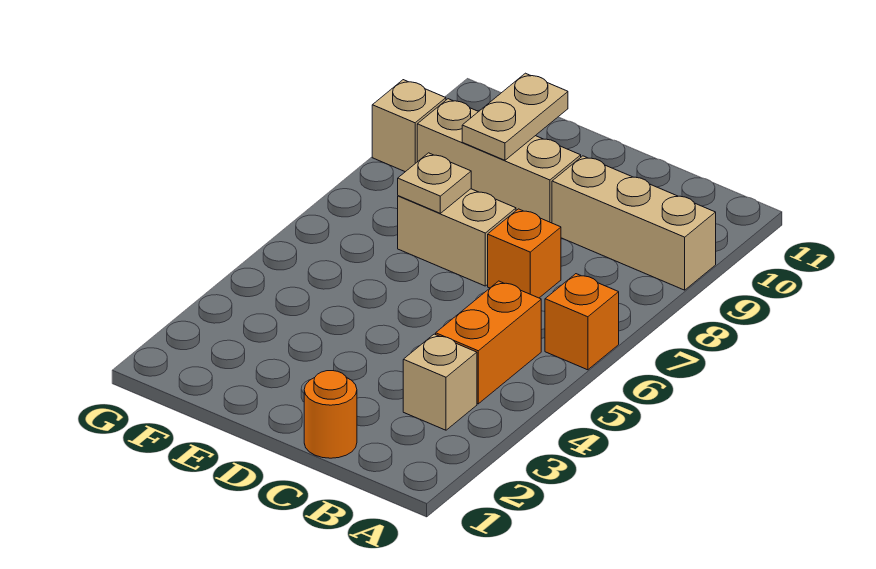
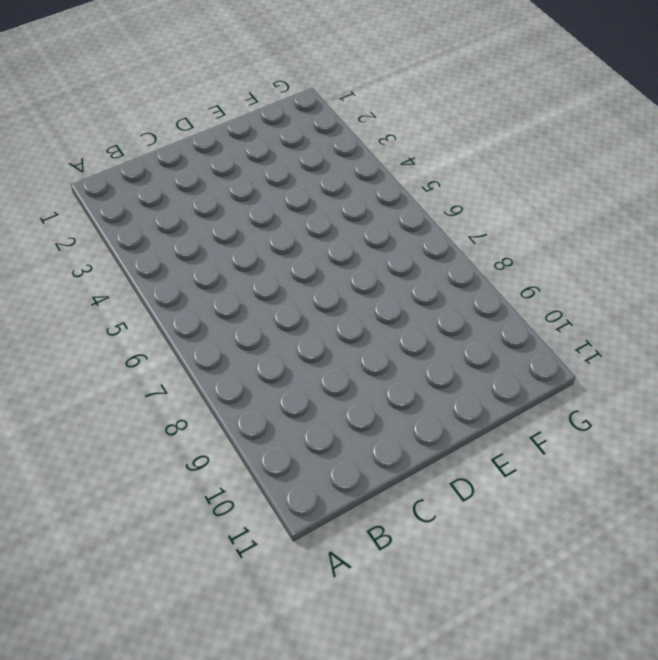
none -> orange brick A6 level 1
none -> tan brick A9:C9 level 1

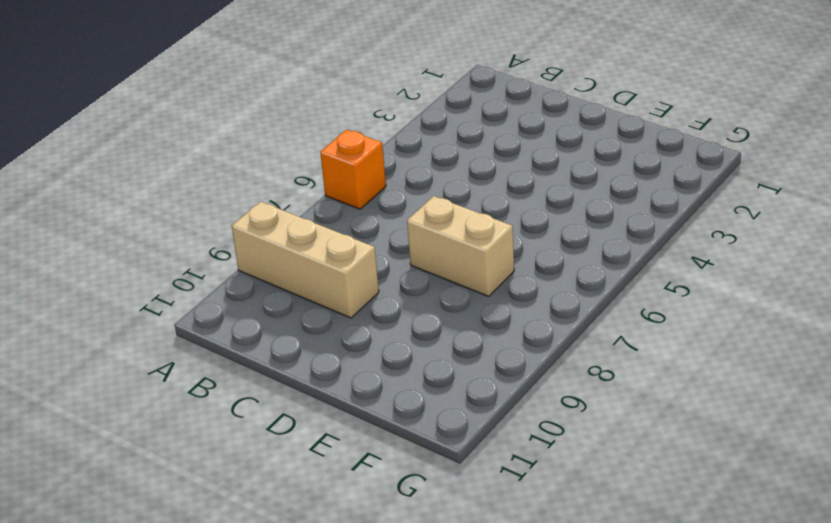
none -> tan brick B3 level 1
none -> orange brick B4:B5 level 1

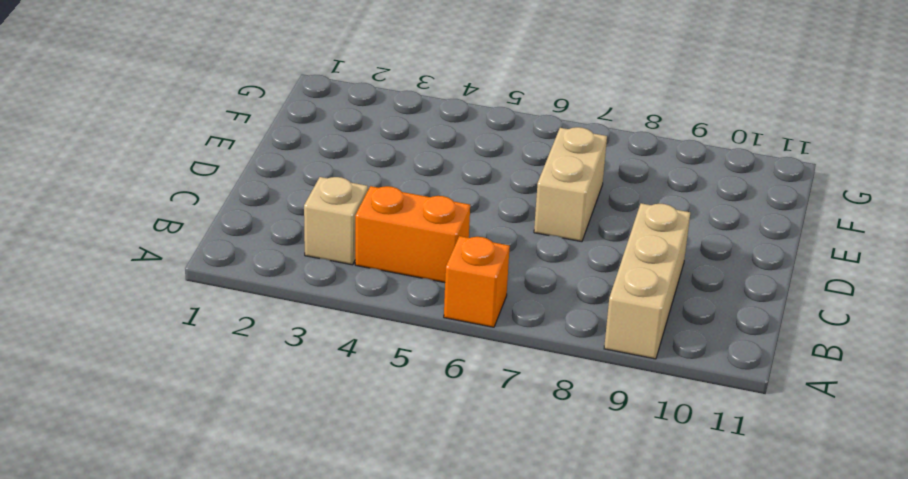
none -> orange round brick C1 level 1
none -> orange brick C7 level 1

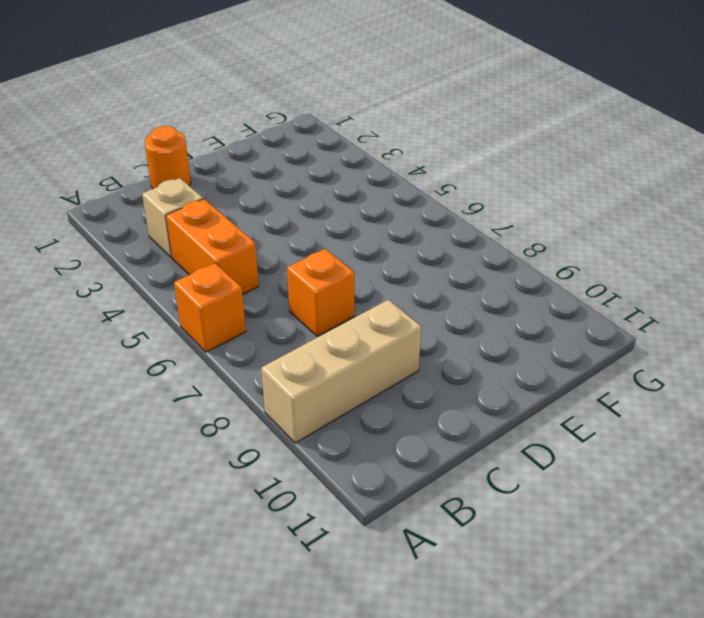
none -> tan brick D7:E7 level 1
none -> tan brick D9:F9 level 1

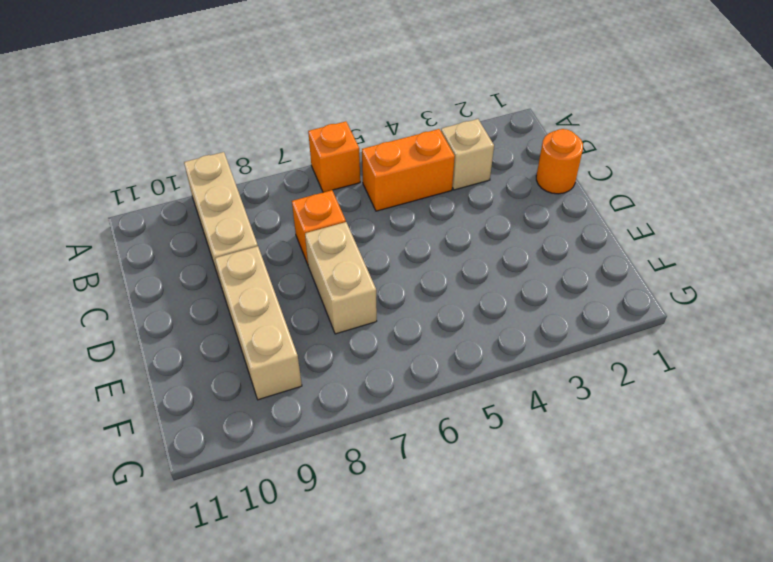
none -> tan brick G9 level 1
none -> tan plate E7 level 2

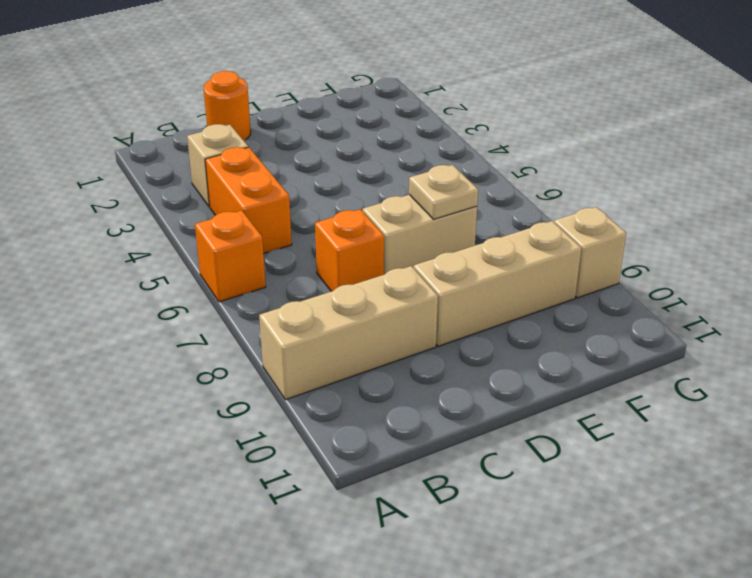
none -> tan plate E9:E10 level 2

